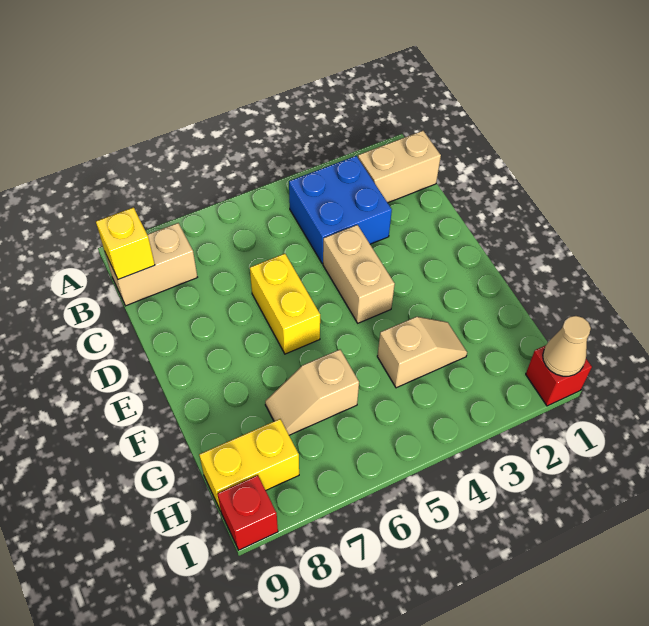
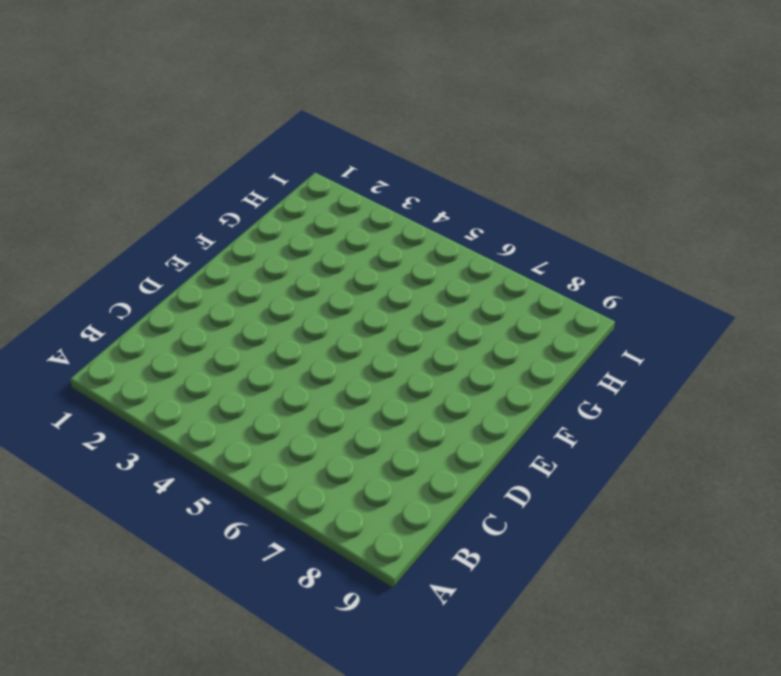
none -> tan brick B1:B2 level 1
none -> blue brick B3:C4 level 1
none -> tan brick B8:B9 level 1

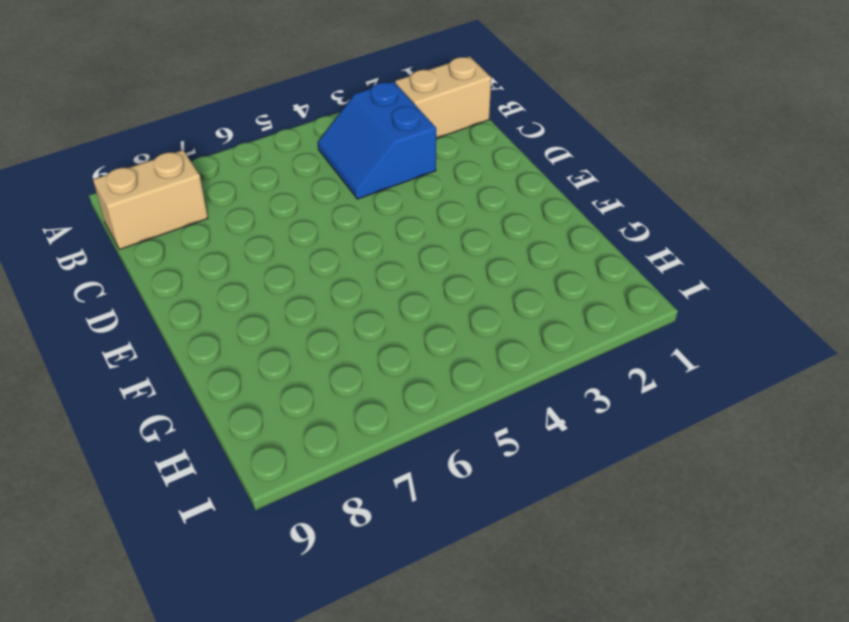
blue slope B3:C4 level 1 top 3 -> blue brick B3:C4 level 1
none -> tan brick D4:E4 level 1
none -> yellow brick D6:E6 level 1
none -> tan slope G3:G4 level 1 top 4

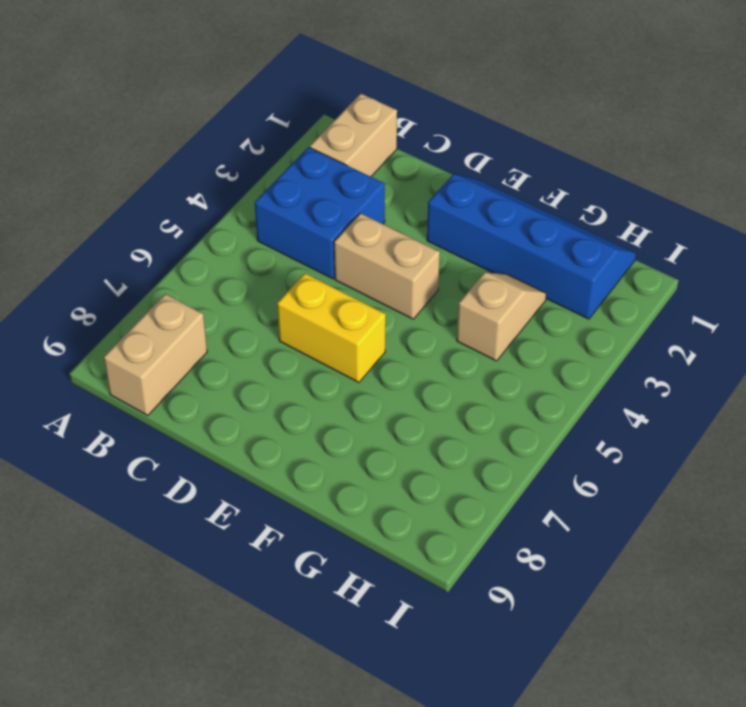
blue slope E1:H2 level 1 top 2 -> none
none -> tan slope G6:G7 level 1 top 6
none -> yellow brick H8:H9 level 1
none -> red brick I1 level 1

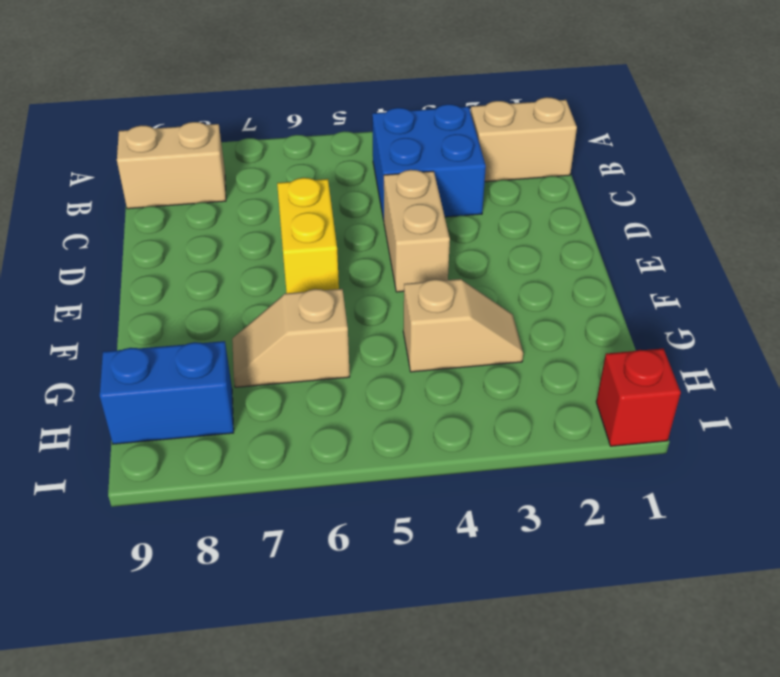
blue brick H8:H9 level 1 -> yellow brick H8:H9 level 1
none -> red brick I9 level 1
none -> yellow brick B9 level 2
none -> tan cone I1 level 2

